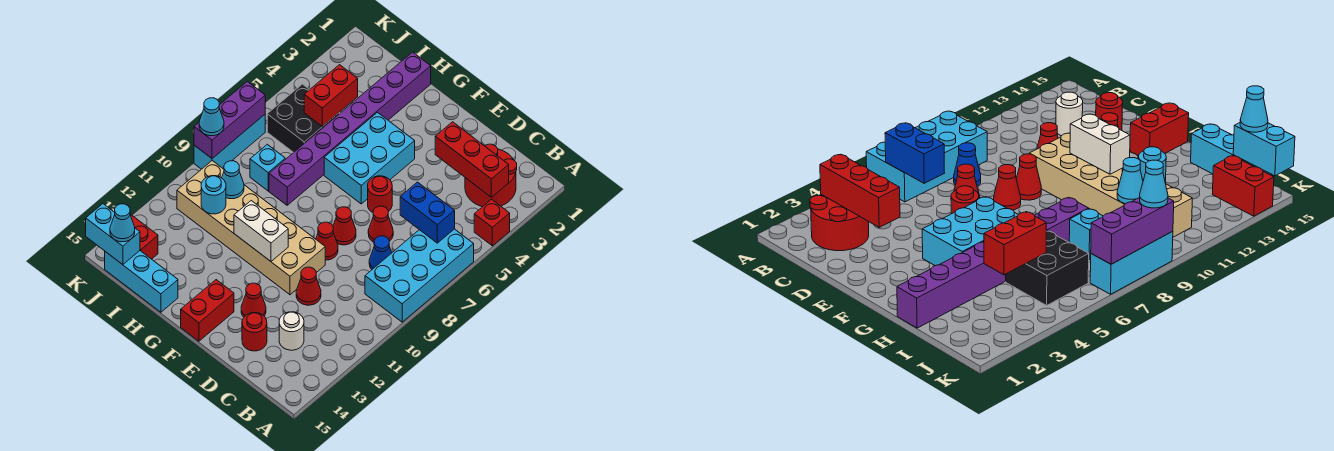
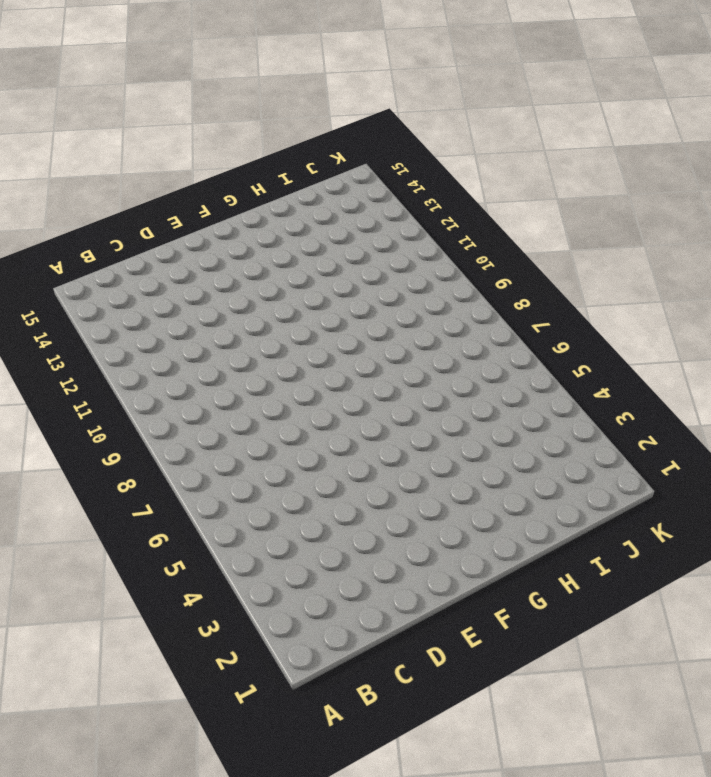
none -> red brick A4 level 1
none -> cyan brick A6:B9 level 1
none -> red round brick B2:C3 level 1
none -> blue cone C8 level 1

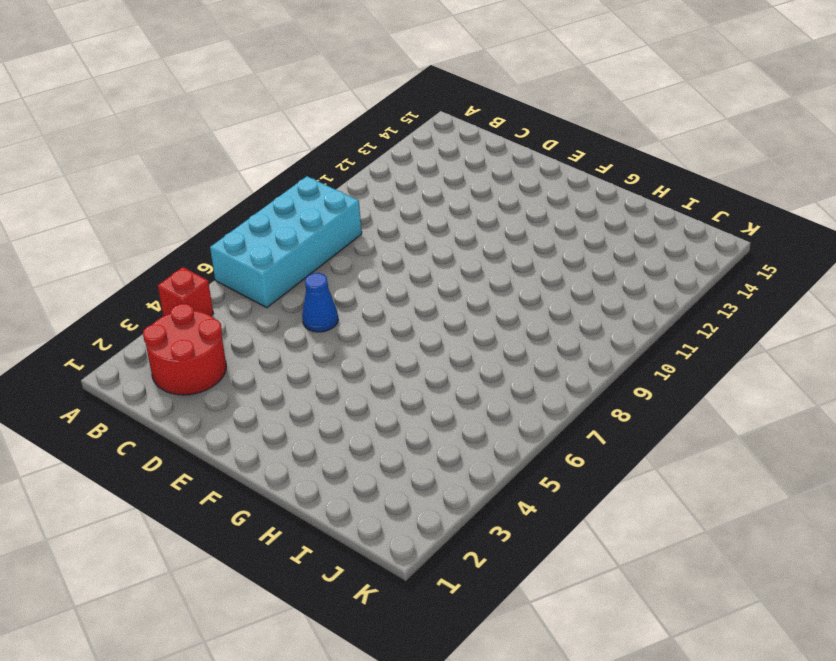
blue cone D6 level 1 -> blue cone C8 level 1
none -> white round brick C13 level 1
none -> red cone D7 level 1
none -> red cone D11 level 1
none -> red round brick D14 level 1

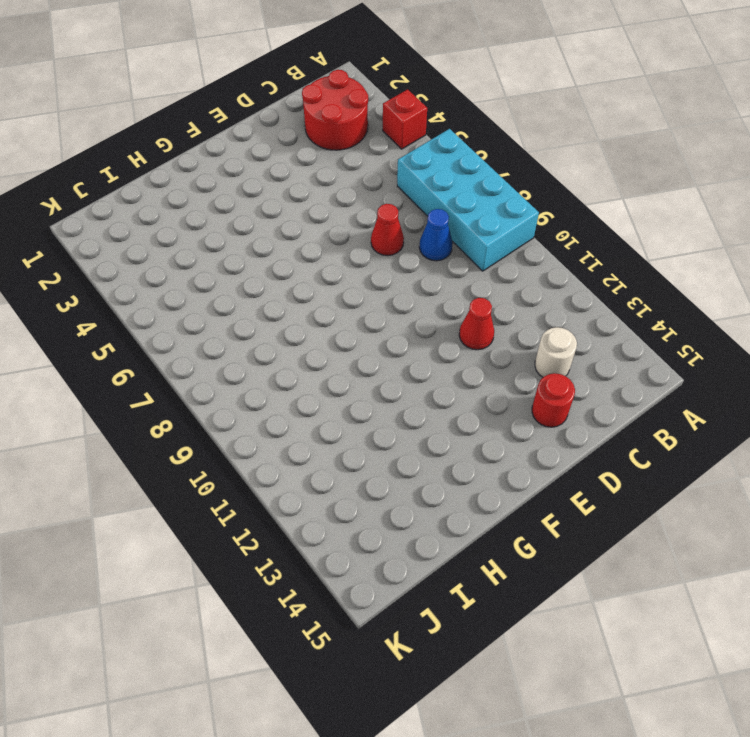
none -> red round brick E6 level 1
none -> red cone E8 level 1
none -> red cone E9 level 1
none -> tan brick E10:J11 level 1

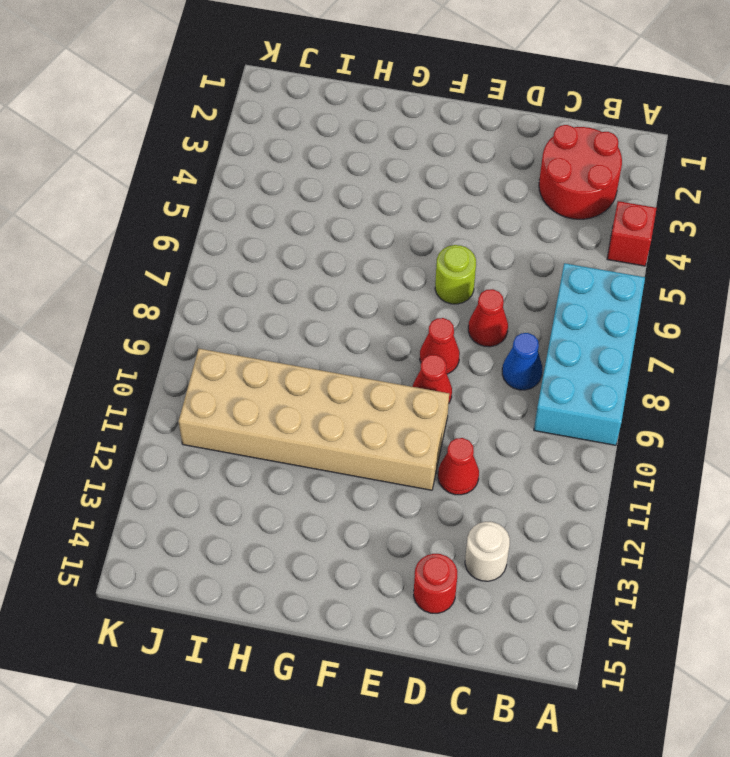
lime round brick E6 level 1 -> red round brick E6 level 1
none -> red cone E13 level 1
none -> cyan brick F4:G6 level 1
none -> red brick F14:F15 level 1
none -> purple brick H1:H8 level 1

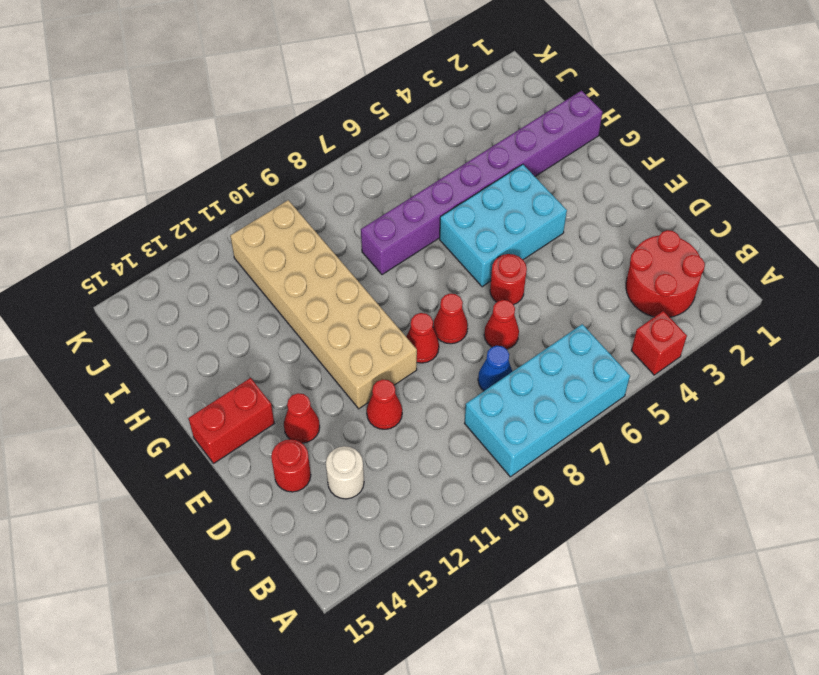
none -> cyan brick H15:J15 level 1
none -> black brick I5:J6 level 1
none -> cyan brick I8 level 1
none -> red brick J14:K14 level 1

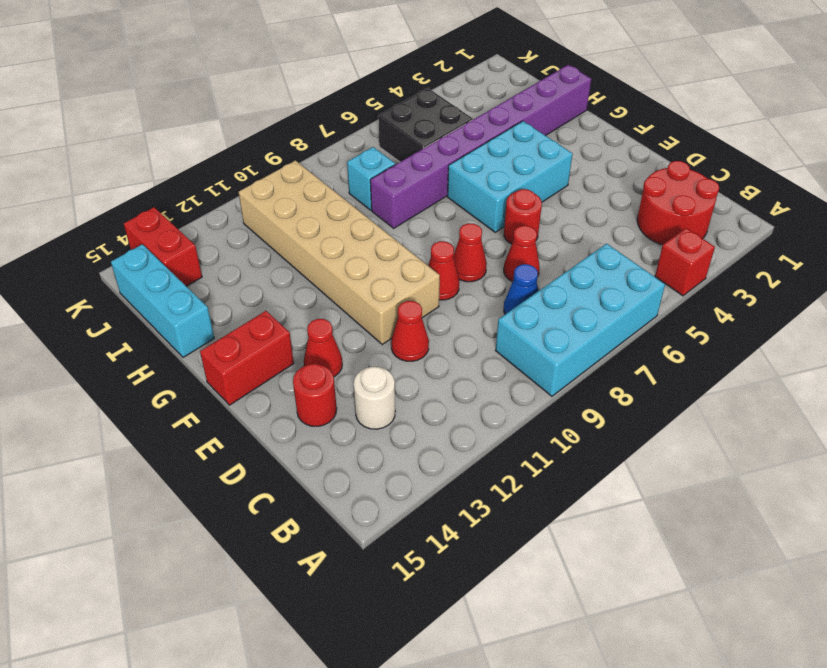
none -> cyan brick K7:K9 level 1
none -> red brick B3:D3 level 2
none -> blue brick B6:C6 level 2
none -> white brick F11:G11 level 2

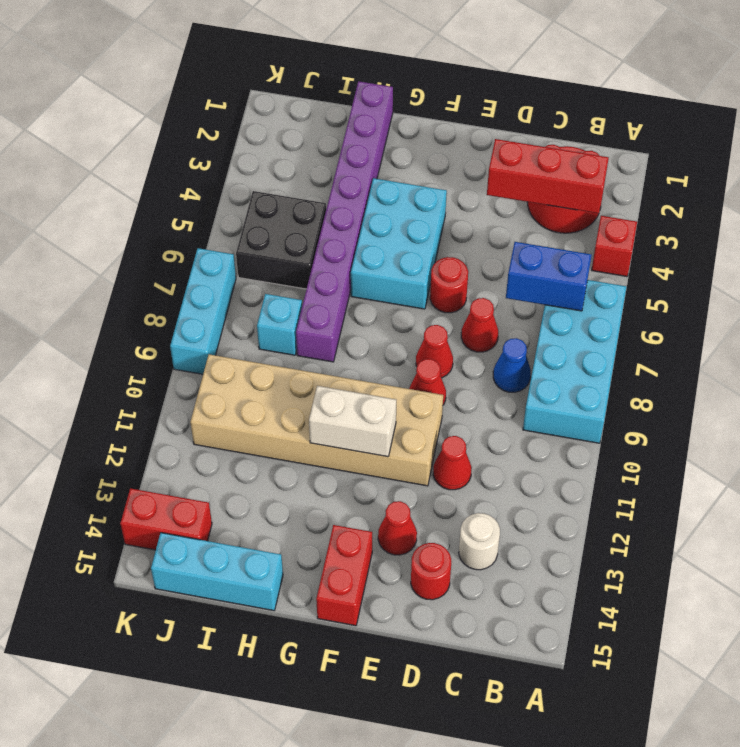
none -> red brick I4:I5 level 2
none -> cyan cone I10 level 2
none -> cyan round brick I11 level 2
none -> cyan brick J15:K15 level 2

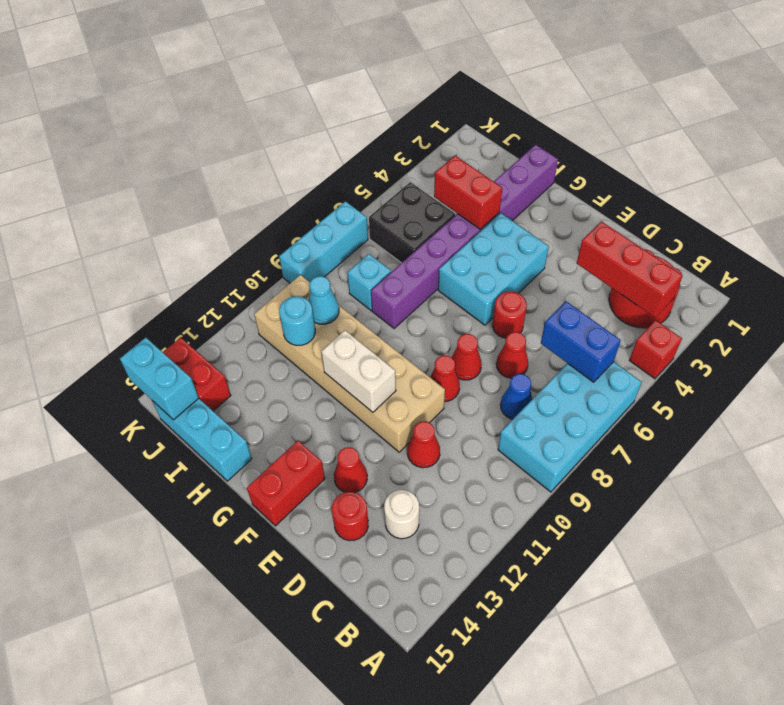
red brick H4:I4 level 2 -> red brick I4:I5 level 2
none -> purple brick K7:K9 level 2
none -> cyan cone J15 level 3
none -> cyan cone K9 level 3

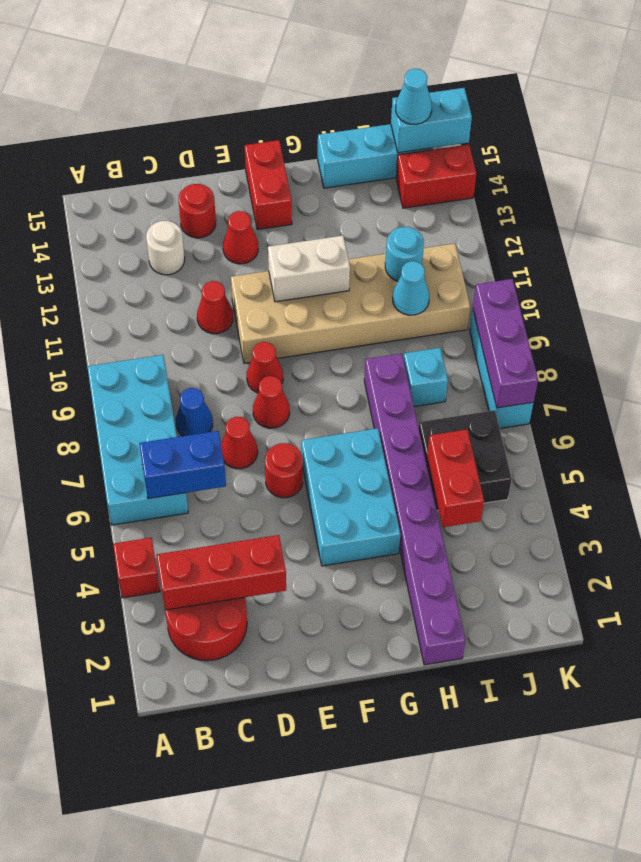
none -> cyan cone K9 level 3

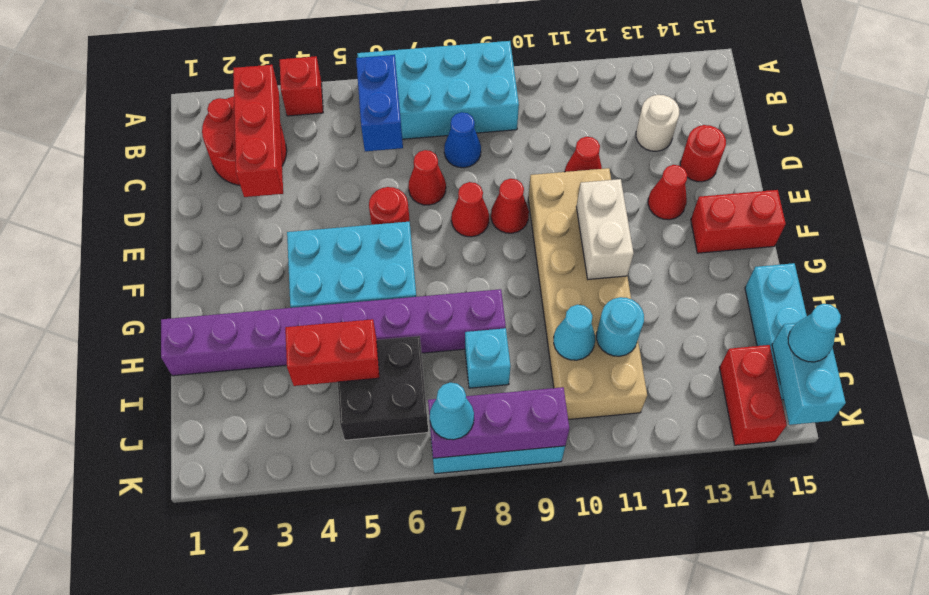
cyan cone K7 level 3 -> cyan cone K9 level 3

